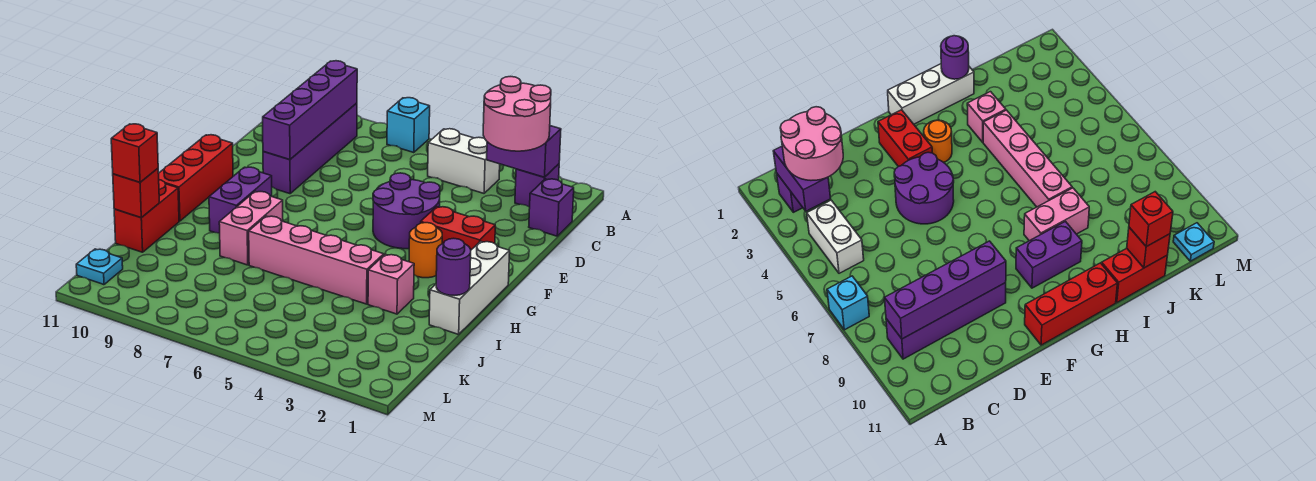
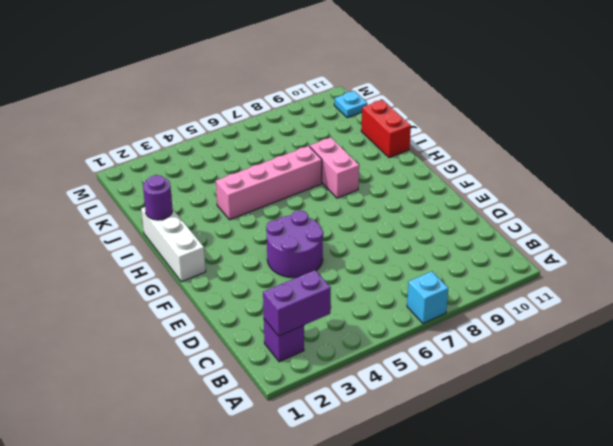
none -> white brick B4:B5 level 1
none -> purple brick B9:E9 level 1
none -> purple brick C1 level 1

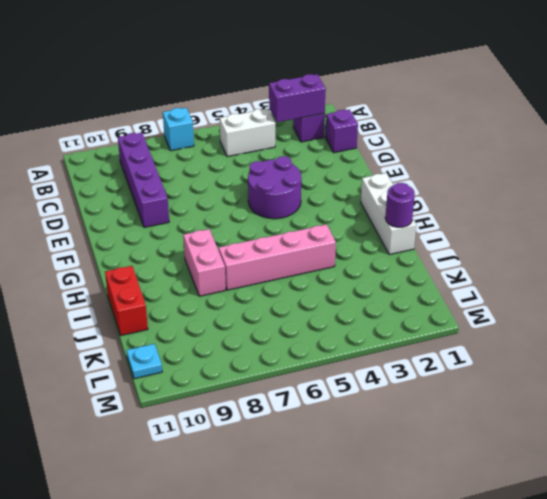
none -> red brick F2:F3 level 1
none -> red brick F11:H11 level 1
none -> orange round brick G3 level 1

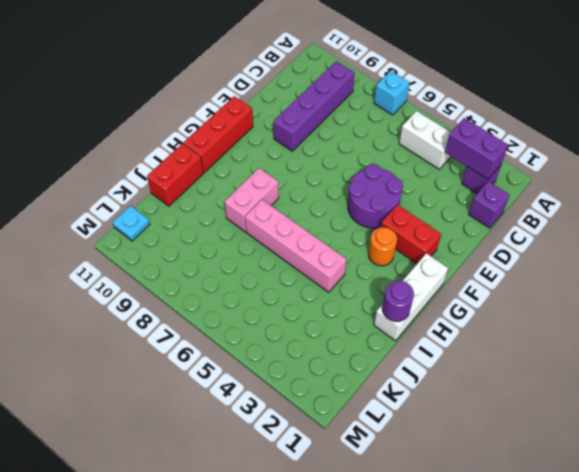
none -> purple brick G9:H9 level 1
none -> pink brick I3 level 1
none -> purple brick B9:E9 level 2

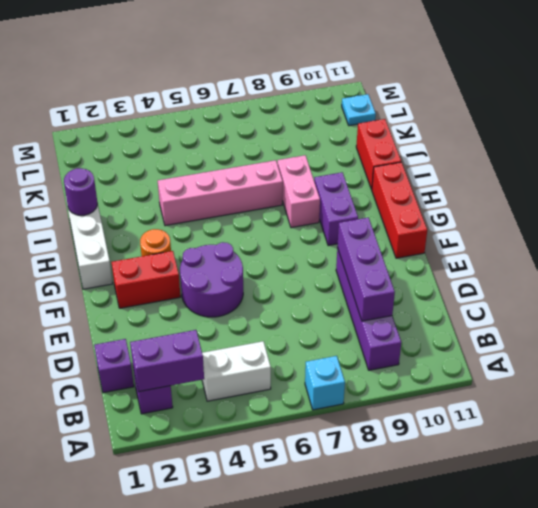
purple brick C9:E9 level 2 -> purple brick B9:E9 level 2
none -> pink brick I3 level 1
none -> red brick J11 level 2
none -> pink round brick B2:C3 level 3

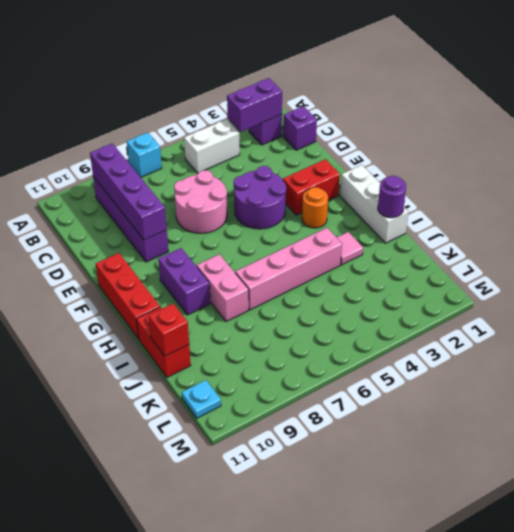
pink round brick D6:E7 level 1 -> pink round brick B2:C3 level 3
pink tile I3 level 1 -> pink brick I3 level 1
none -> red brick J11 level 3

